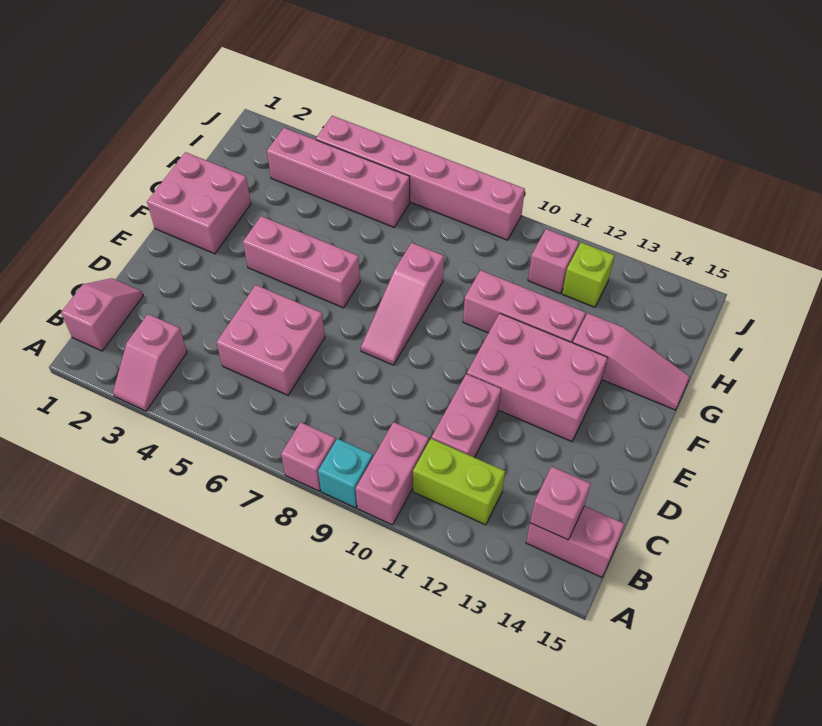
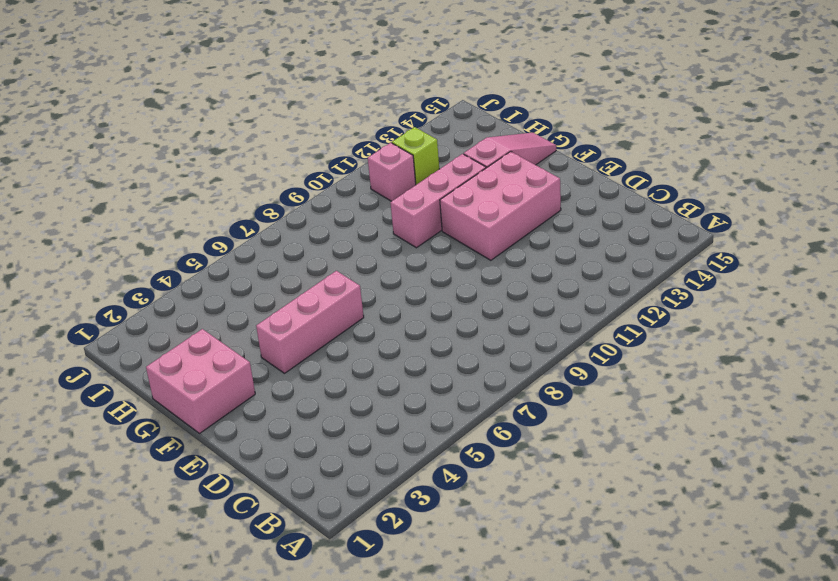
none -> pink slope A3:B3 level 1 top B
none -> pink brick A8 level 1
none -> cyan brick A9 level 1

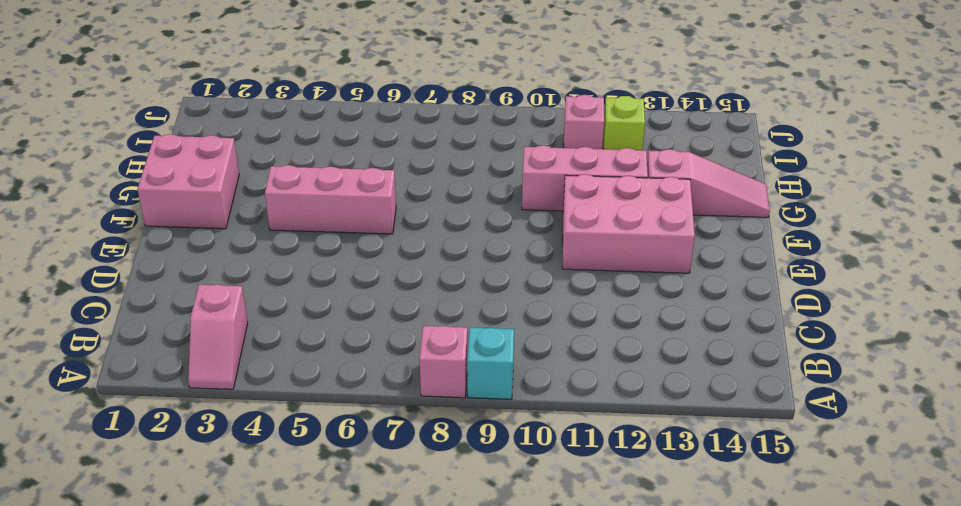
none -> pink brick A10:B10 level 1
none -> pink slope B1:C1 level 1 top B
none -> lime brick B11:B12 level 1

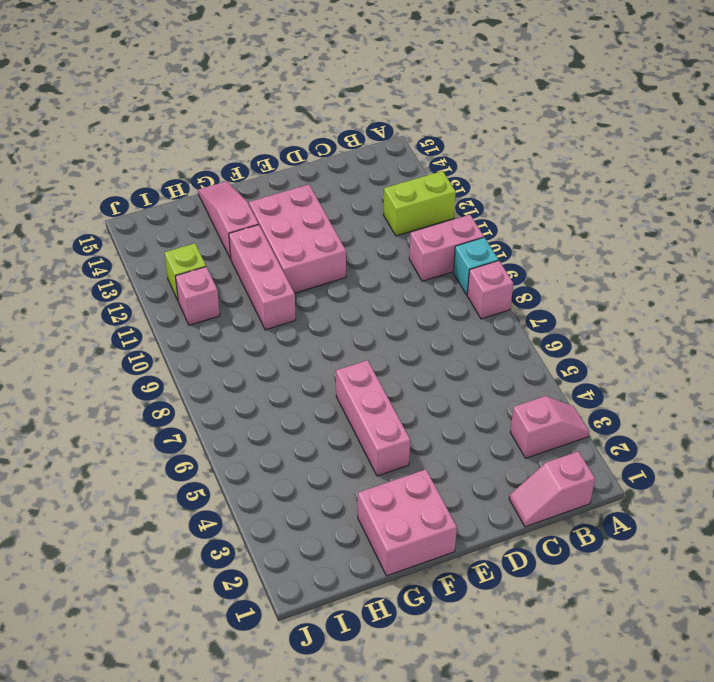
lime brick A12:B12 level 1 -> lime brick B11:B12 level 1
none -> pink brick B14:B15 level 1
none -> pink brick C5:D6 level 1
none -> pink brick C11:D11 level 1

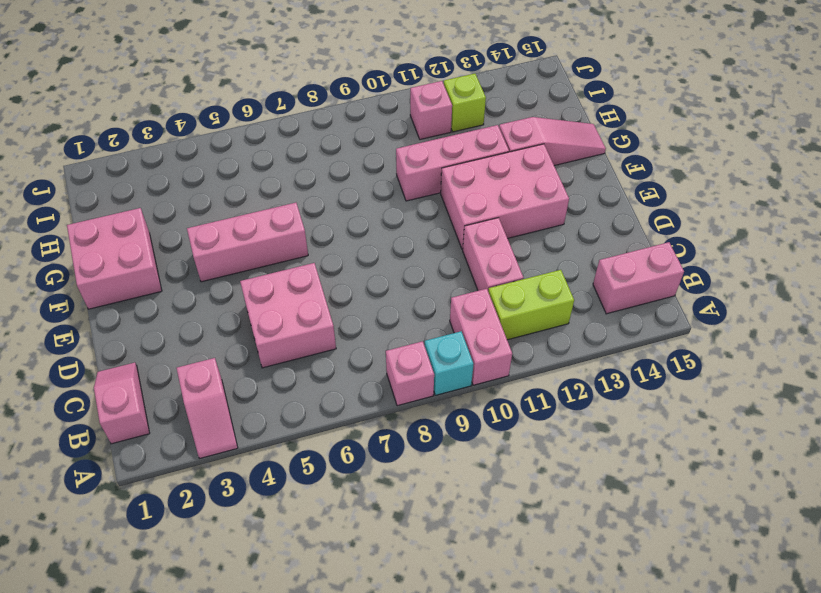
none -> pink slope E8:G8 level 1 top G
none -> pink brick I3:I6 level 1
none -> pink brick J4:J9 level 1

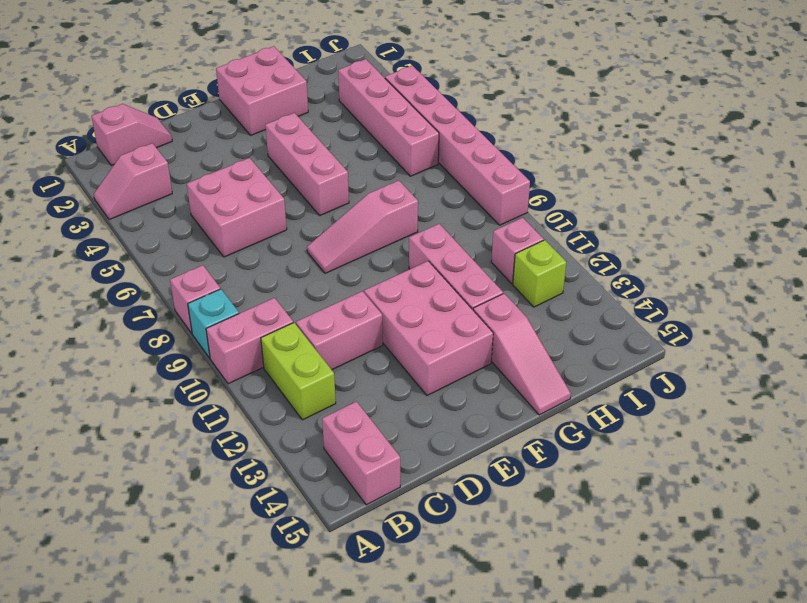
none -> pink brick B14 level 2

